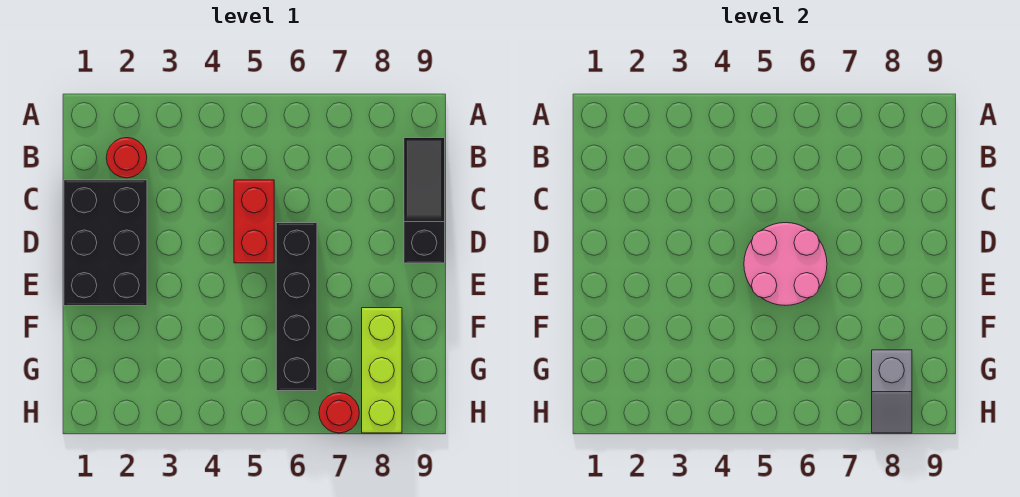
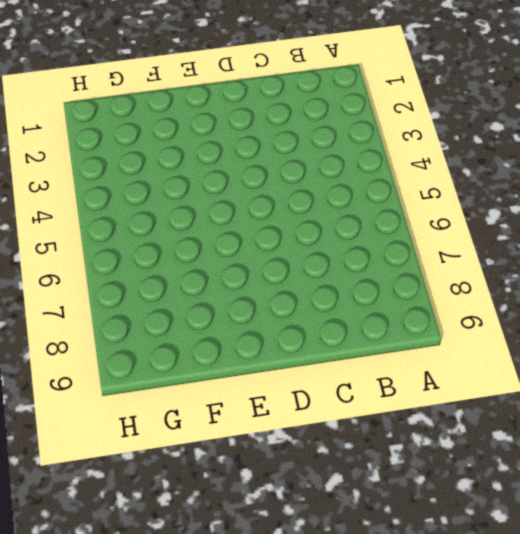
none -> red round brick B2 level 1
none -> black slope B9:D9 level 1 top D

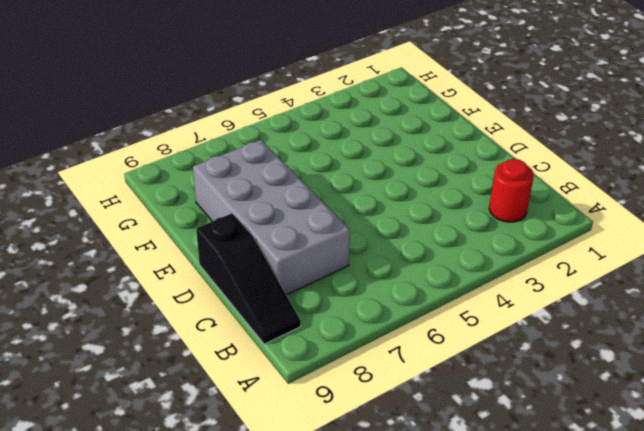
grey brick C7:F8 level 1 -> lime brick F8:H8 level 1
none -> black brick C1:E2 level 1
none -> red brick C5:D5 level 1

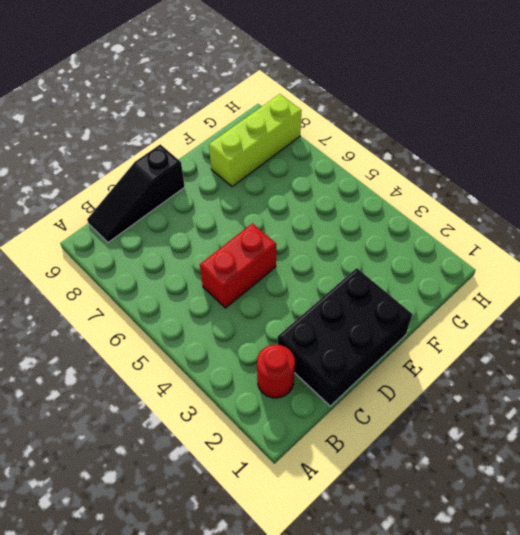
none -> black brick D6:G6 level 1
none -> red round brick H7 level 1

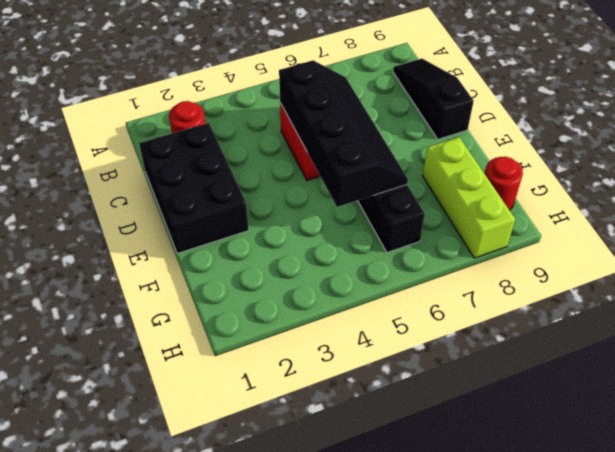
black slope C5:F6 level 2 top 5 -> pink round brick D5:E6 level 2
red round brick G9 level 1 -> red round brick H7 level 1
none -> grey slope G8:H8 level 2 top G

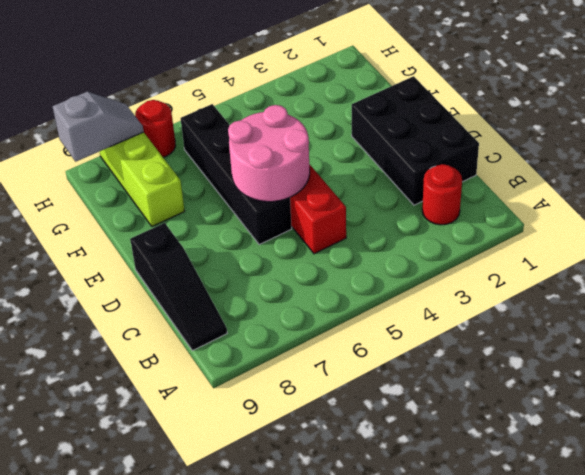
grey slope H8:H9 level 2 top 9 -> grey slope G8:H8 level 2 top G

